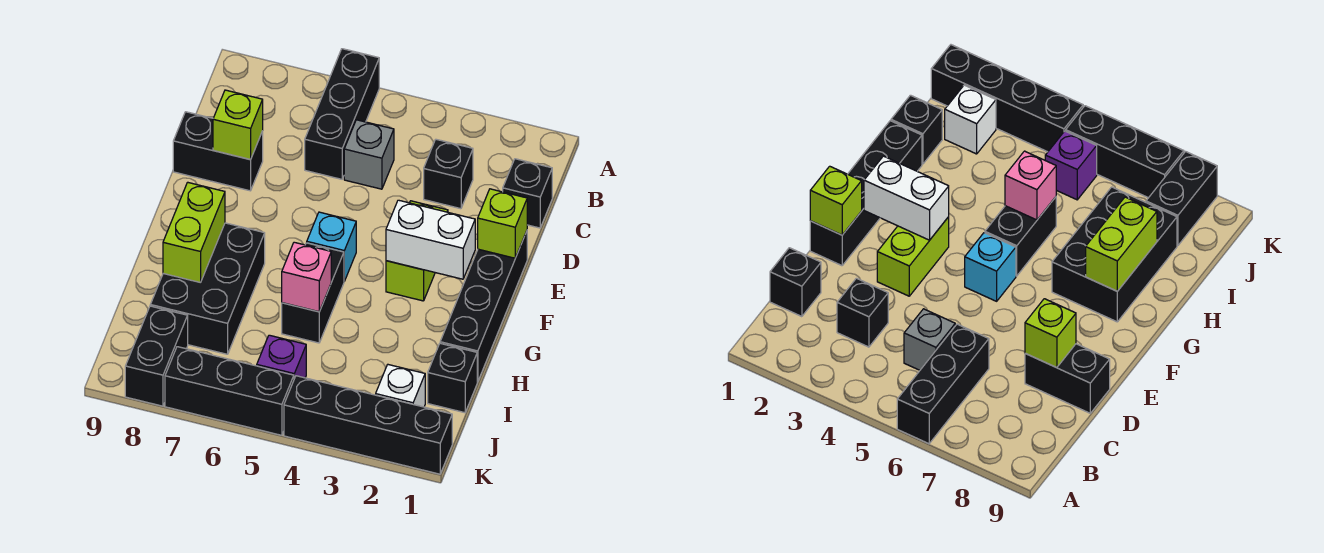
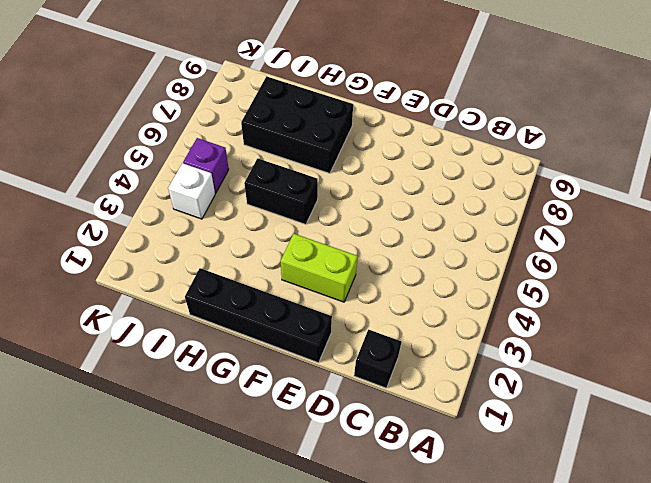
white brick J4 level 1 -> white brick J2 level 1
none -> black brick A6:C6 level 1
none -> black brick C3 level 1
none -> grey brick C5 level 1

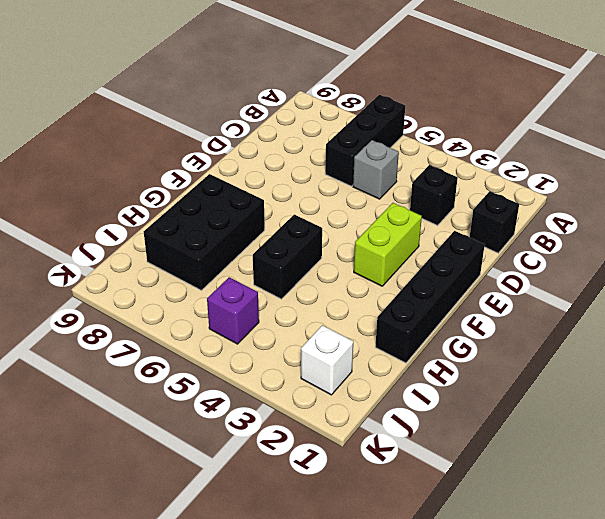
none -> black brick D8:D9 level 1
none -> cyan brick F5 level 1
none -> black brick I1 level 1

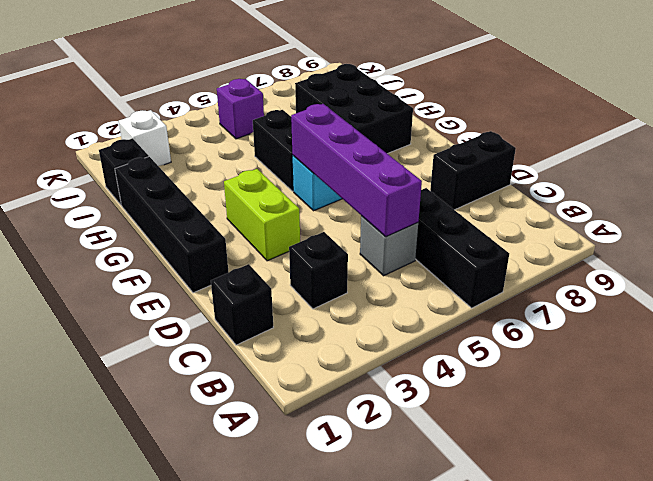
purple brick C5:F5 level 2 -> none
none -> black brick J8:K8 level 1
none -> black brick K1:K4 level 1
none -> black brick K5:K7 level 1

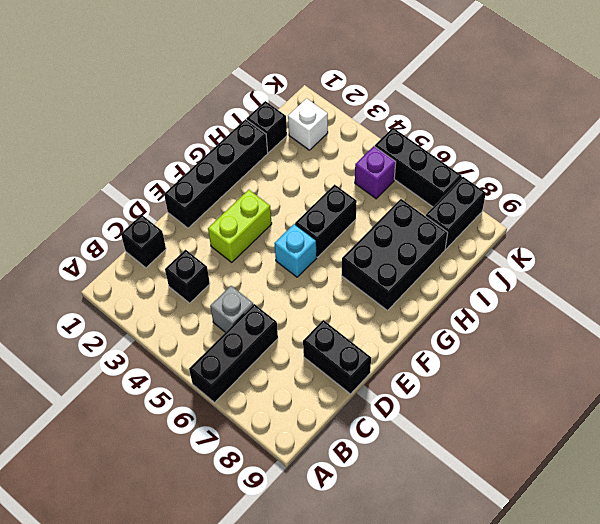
none -> black brick K1:K4 level 1
none -> lime brick D8 level 2
none -> lime brick E1 level 2

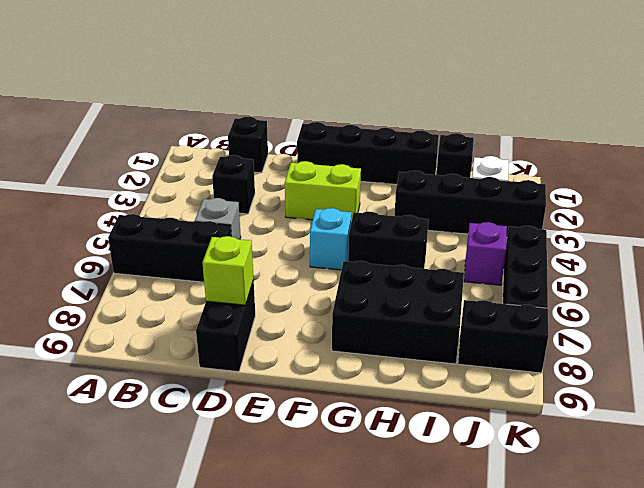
black brick H3:K3 level 1 -> black brick K1:K4 level 1
none -> lime brick E1 level 2
none -> white brick F2:F3 level 2
none -> lime brick G8:H8 level 2

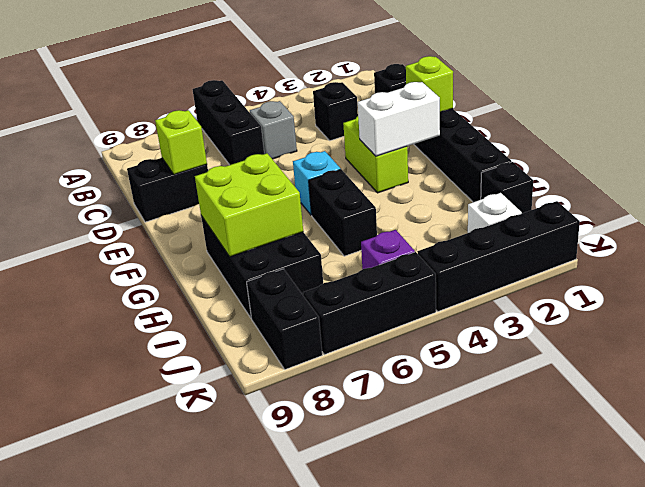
lime brick G7:H8 level 2 -> lime brick G8:H8 level 2
none -> pink brick H5 level 2

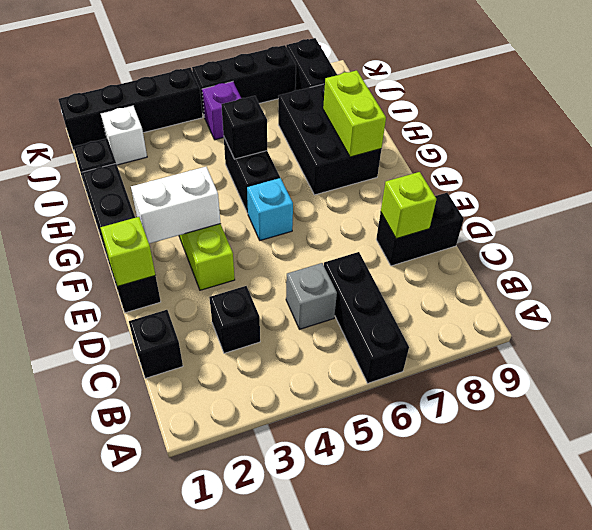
black brick H5 level 2 -> pink brick H5 level 2

